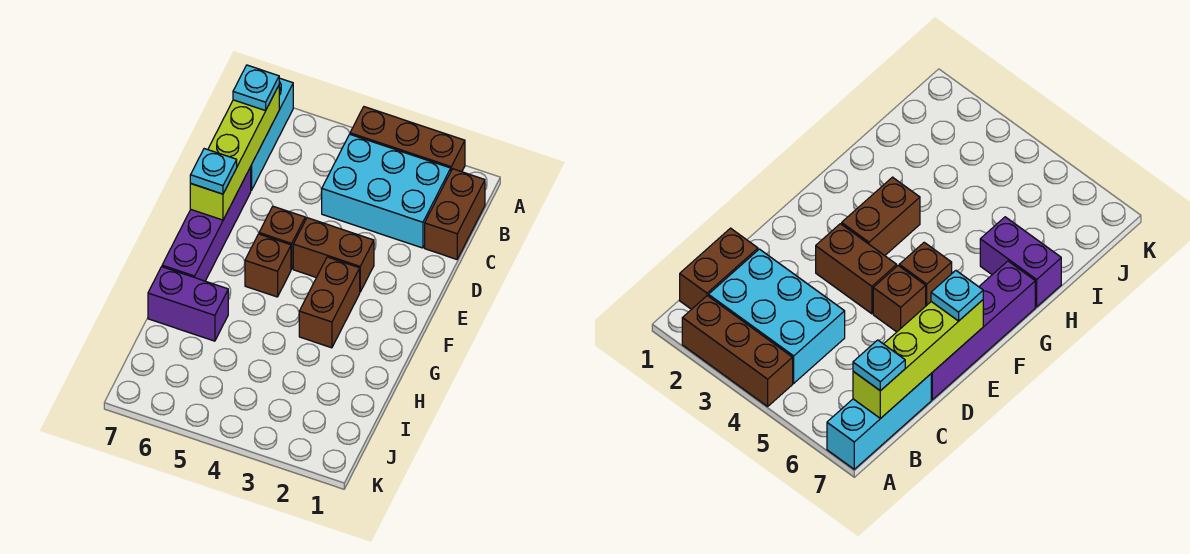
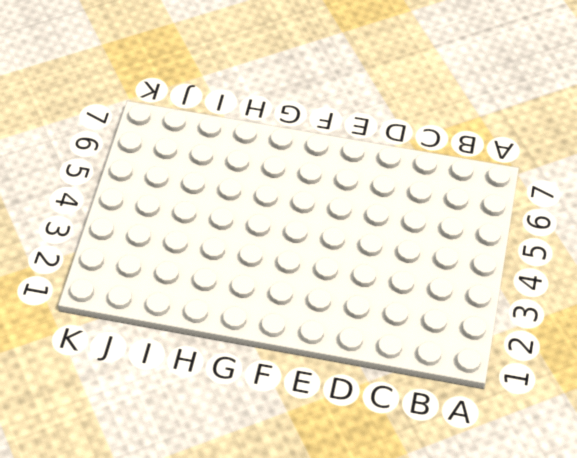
none -> brown brick A2:A4 level 1
none -> cyan brick A7:C7 level 1
none -> brown brick B1:C1 level 1

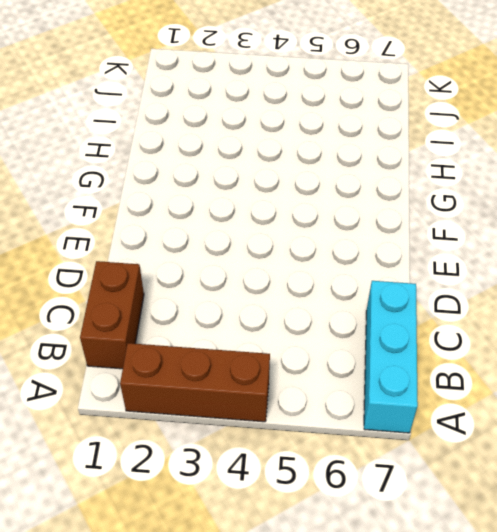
none -> cyan brick B2:C4 level 1
none -> purple brick D7:G7 level 1
none -> brown brick E3:E4 level 1

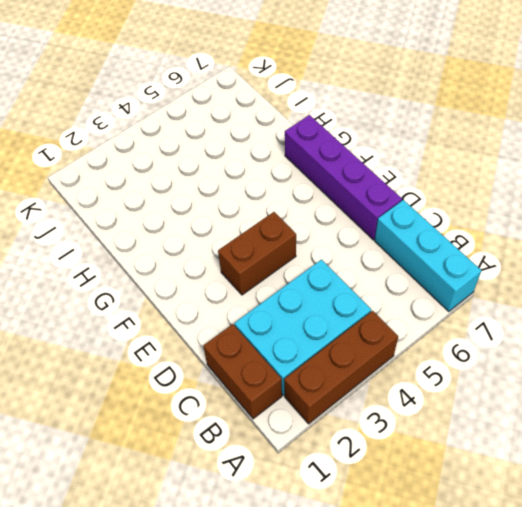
none -> brown brick E5 level 1
none -> brown brick F3:G3 level 1
none -> brown brick F5 level 1

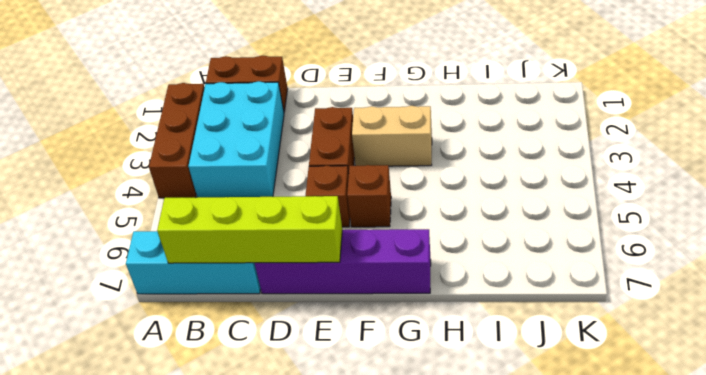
tan brick F3:G3 level 1 -> brown brick F3:G3 level 1
none -> purple brick H6:H7 level 1
none -> cyan plate B7 level 3
none -> cyan plate E7 level 3

